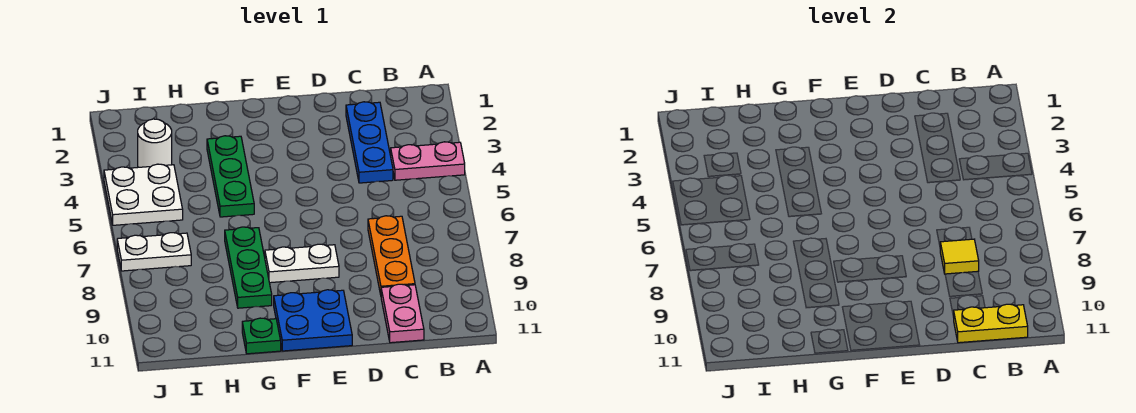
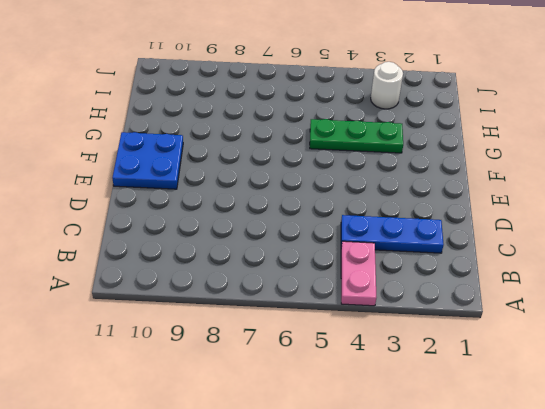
none -> orange plate C7:C9 level 1
none -> pink plate C10:C11 level 1
none -> white plate E8:F8 level 1

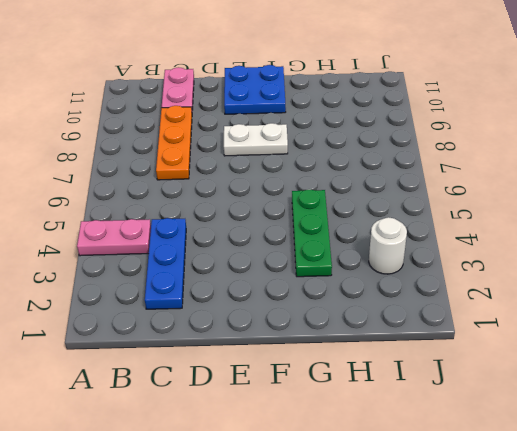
none -> green plate G7:G9 level 1
none -> green plate G11 level 1
none -> white plate I4:J5 level 1

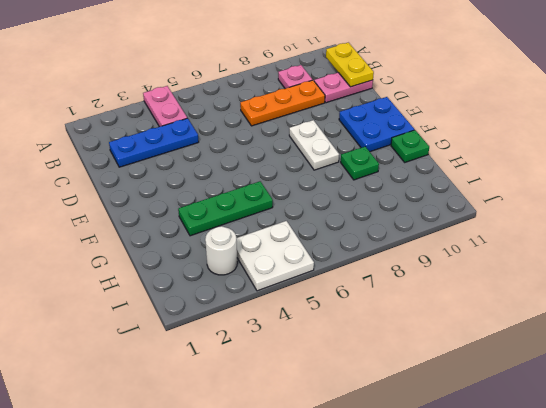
pink plate B9 level 1 -> none
green plate G9 level 1 -> green plate G7:G9 level 1
none -> white plate I7:J7 level 1
none -> yellow tile C8 level 2

